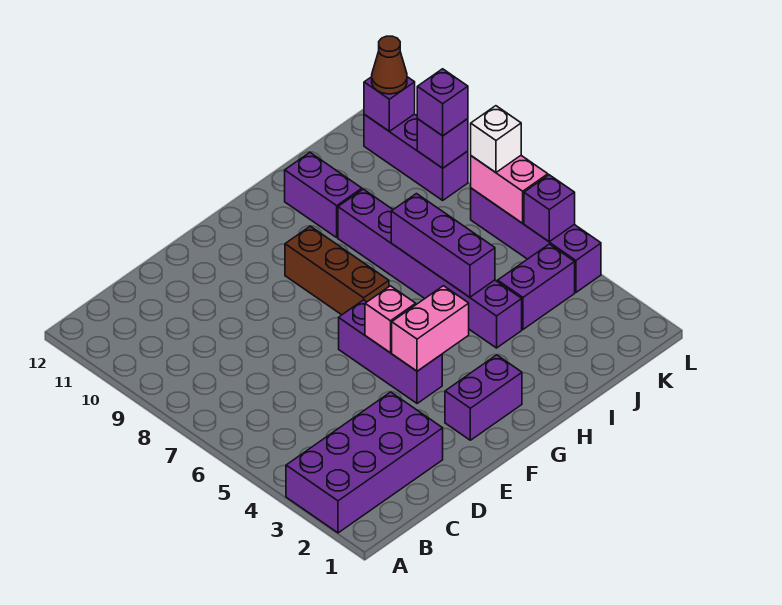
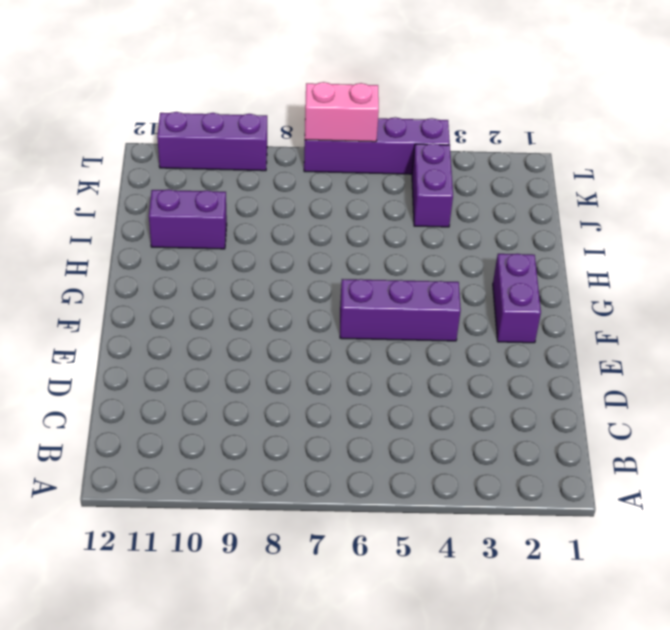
none -> purple brick A2:D3 level 1
none -> brown brick G7:G9 level 1
none -> purple brick I4:I9 level 1

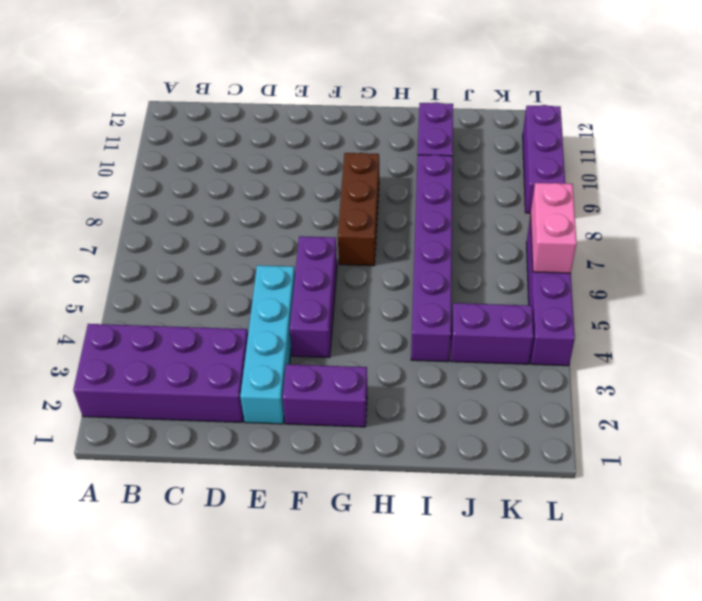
cyan brick E2:E5 level 1 -> none
none -> pink brick F4:G4 level 2
none -> pink brick F5 level 2
none -> purple brick I5:I7 level 2

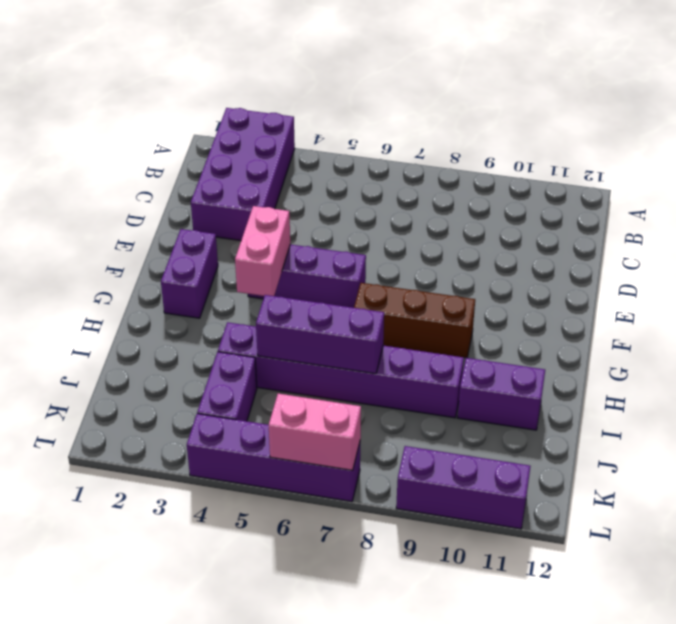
none -> pink brick F5 level 2
none -> purple brick L5 level 2
none -> purple brick L9 level 2

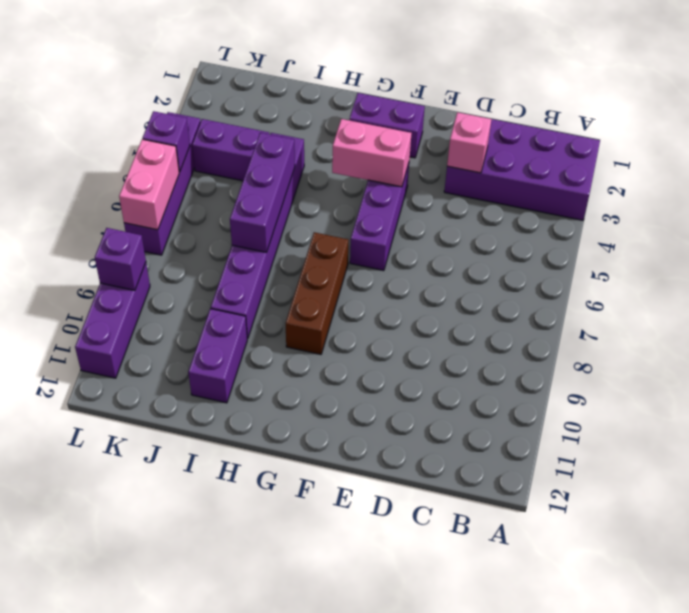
pink brick D3 level 2 -> pink brick F5 level 2
none -> purple brick L11 level 2
none -> white brick L7 level 3
none -> purple brick L9 level 3

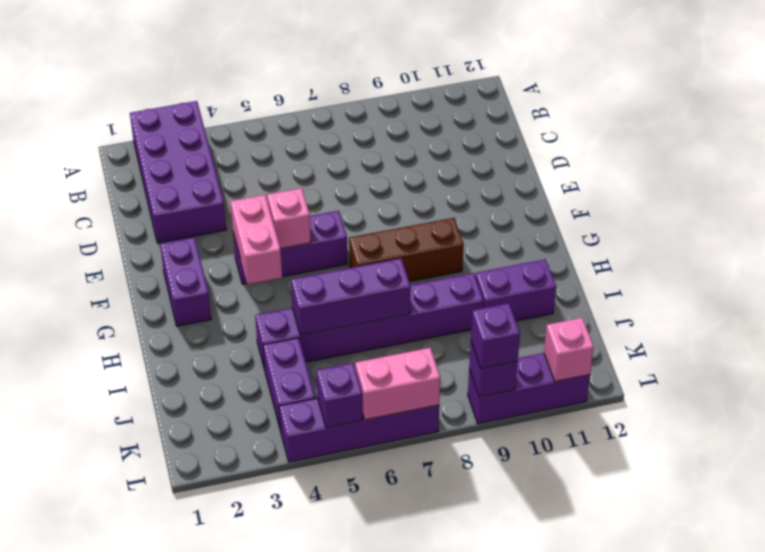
pink brick L11 level 2 -> purple brick L11 level 2
none -> white brick L7 level 3
none -> brown cone L11 level 3

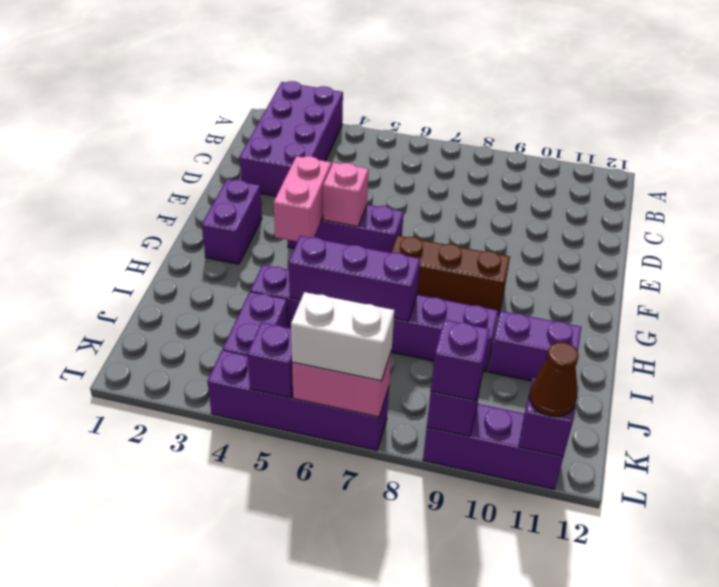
white brick L6:L7 level 3 -> white brick L7 level 3

